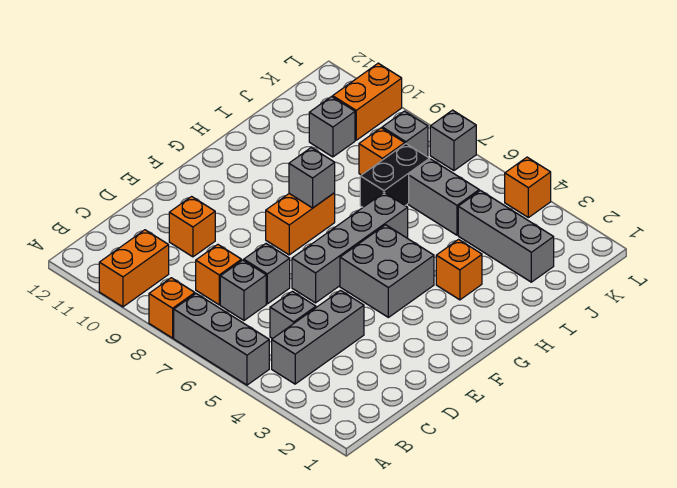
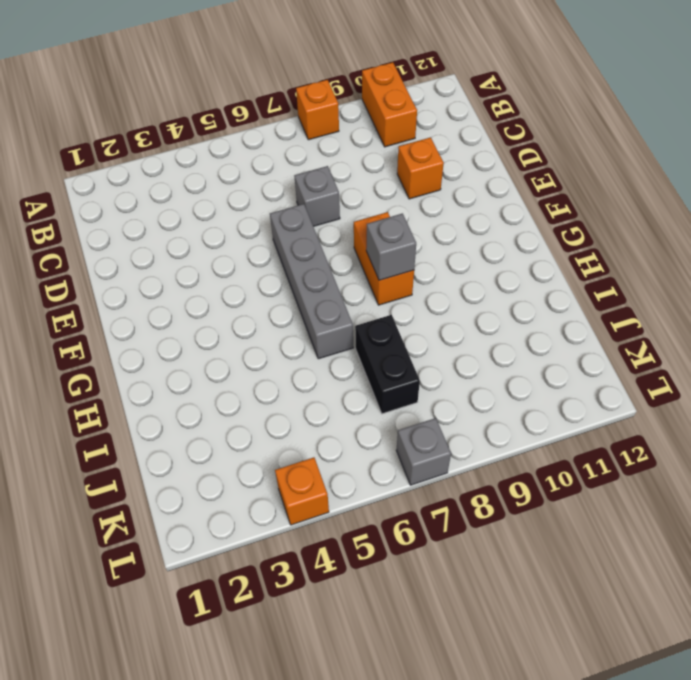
none -> grey brick A5:A7 level 1
none -> grey brick B4:D4 level 1
none -> grey brick C5 level 1

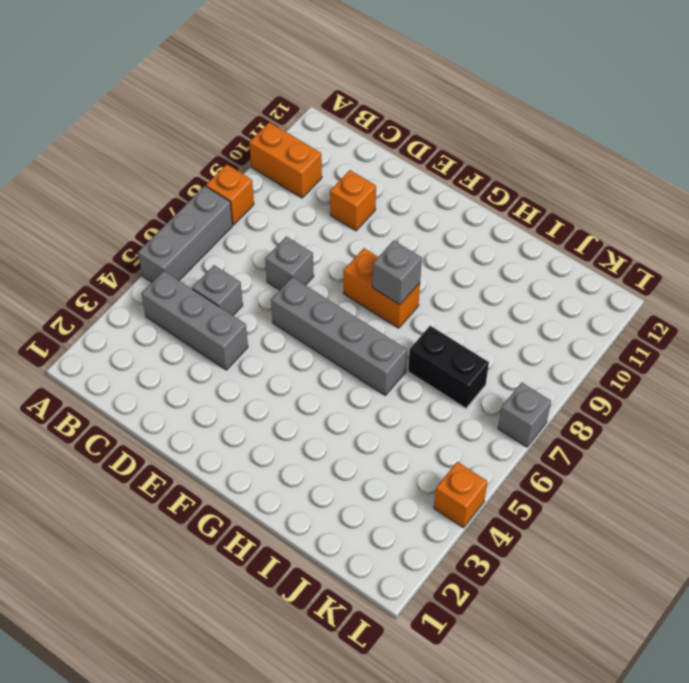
none -> grey brick C7 level 1
none -> orange brick C8 level 1
none -> grey brick F4:G5 level 1

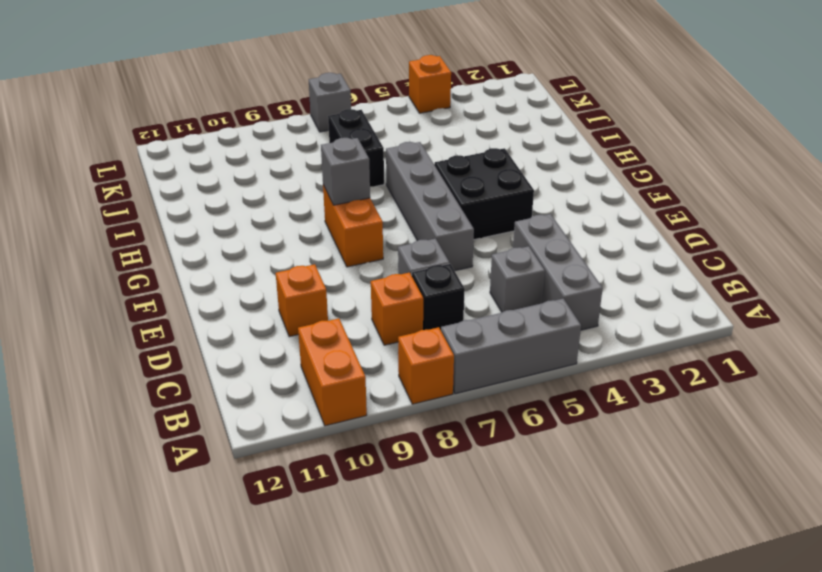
black brick C7 level 1 -> grey brick C7 level 1
black brick F4:G5 level 1 -> grey brick F4:G5 level 1
none -> orange brick H3 level 1
none -> grey brick J2:J4 level 1
none -> grey brick J5:J6 level 1

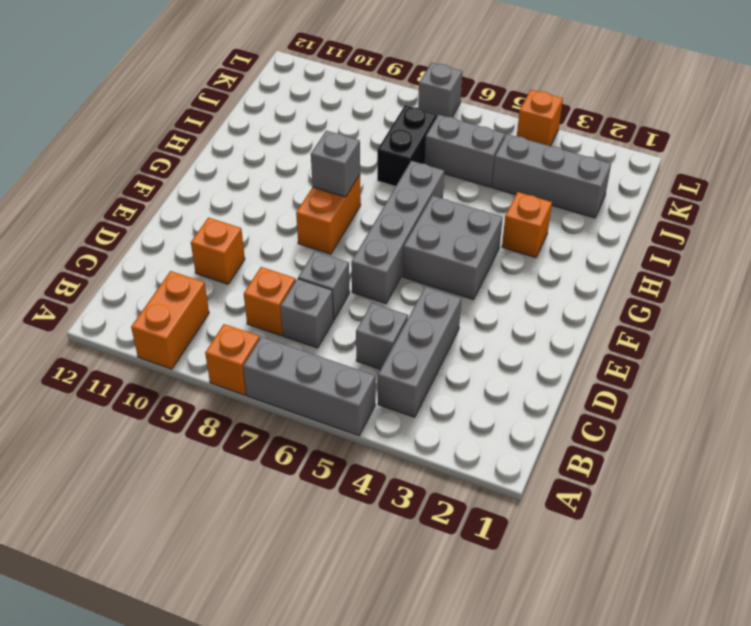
none -> orange brick J8 level 1
none -> grey brick J10 level 1
none -> grey brick K8 level 1

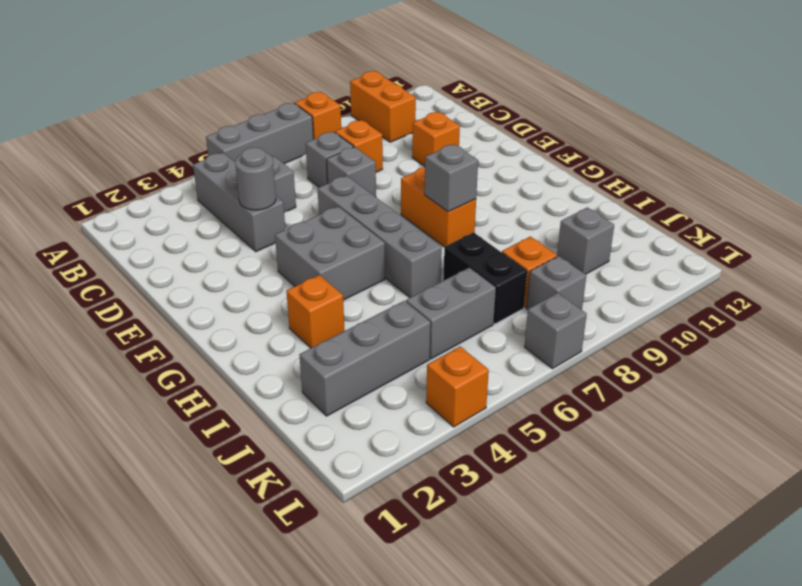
grey round brick D4 level 2 -> none
none -> orange brick K10:L10 level 1

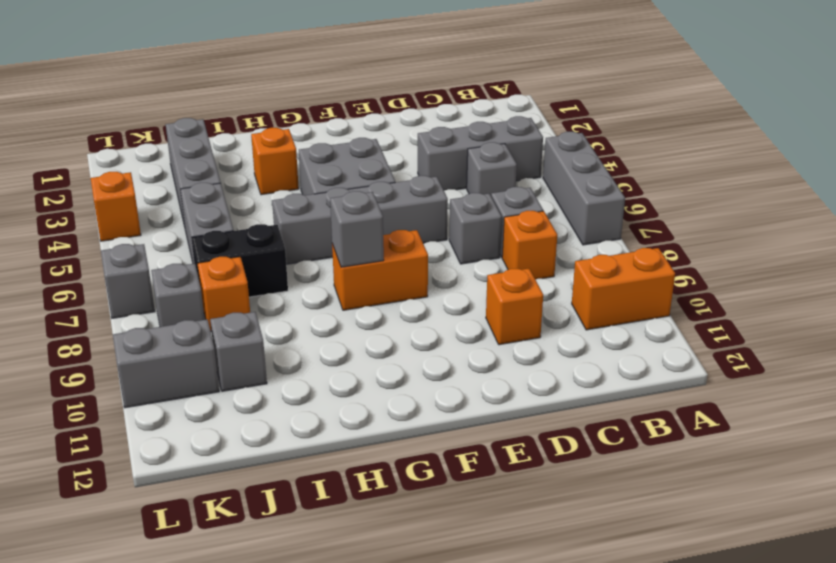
grey brick K10:L10 level 1 -> orange brick K10:L10 level 1
none -> orange brick A8 level 1

